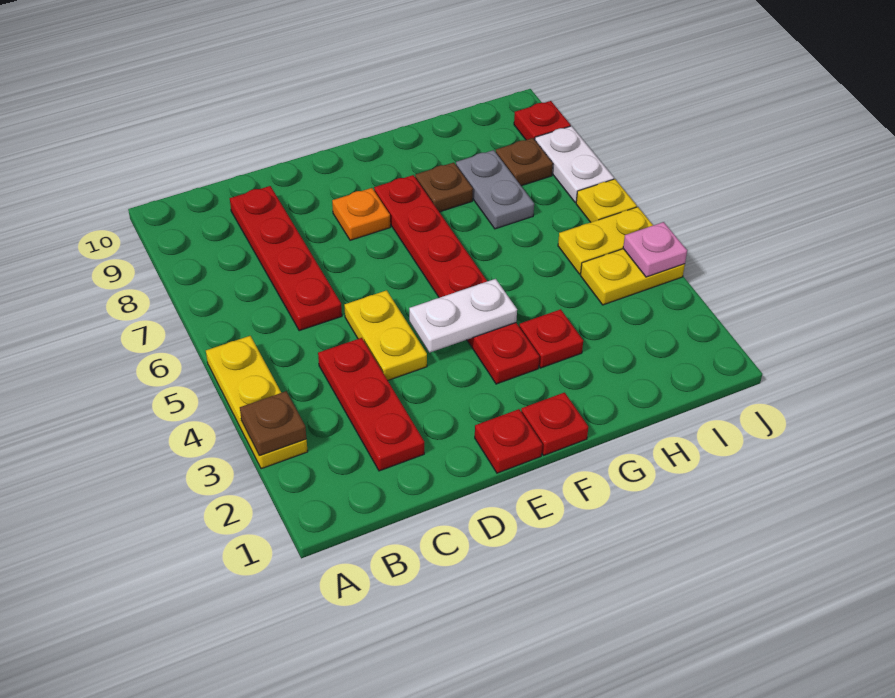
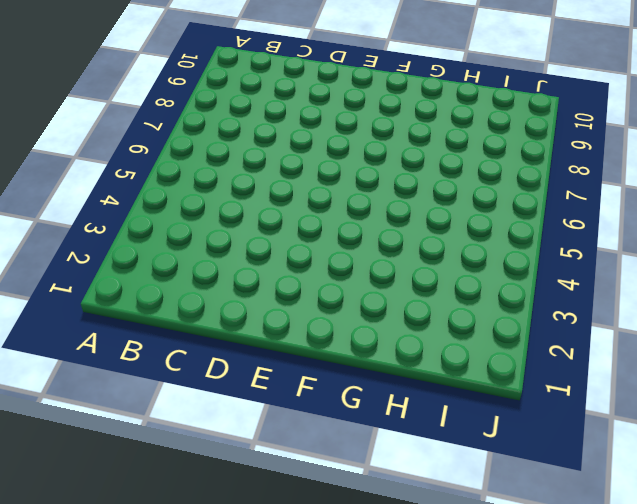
none -> yellow plate A3:A5 level 1
none -> red plate C2:C4 level 1
none -> red plate C6:C9 level 1

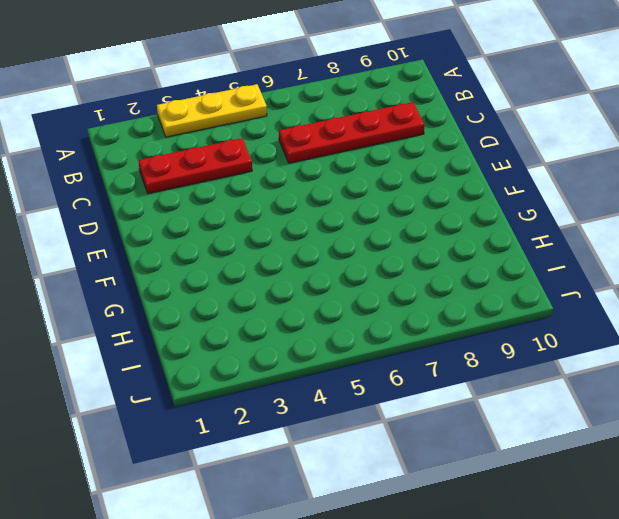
none -> yellow plate D4:D5 level 1
none -> red plate E1 level 1
none -> orange plate E8 level 1

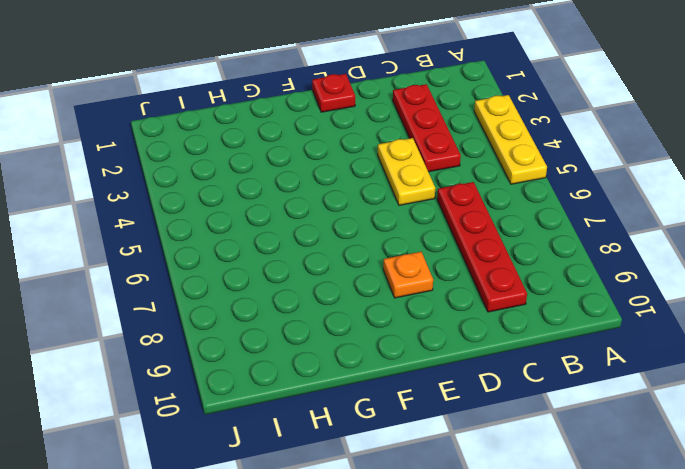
none -> red plate F1 level 1
none -> red plate F3:F8 level 1
none -> red plate G3 level 1

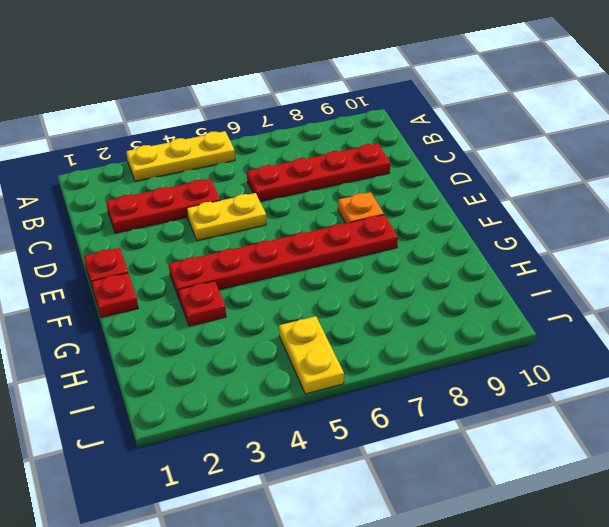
none -> brown plate G8 level 1
none -> grey plate H7:H8 level 1
none -> yellow plate I4:J4 level 1

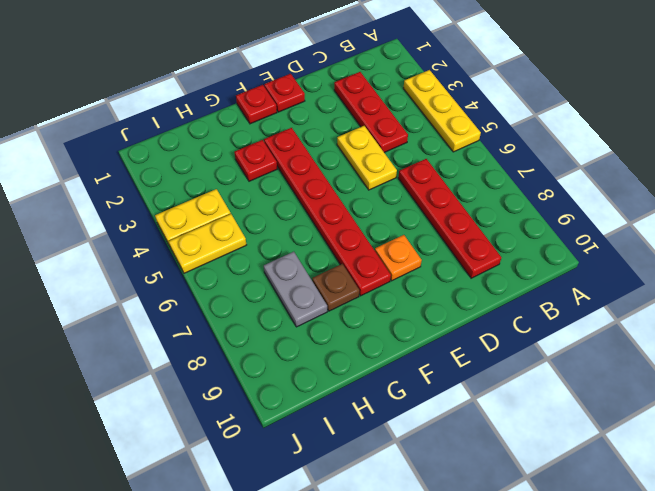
none -> brown plate I8 level 1
none -> yellow plate J6 level 1
none -> white plate J7:J8 level 1

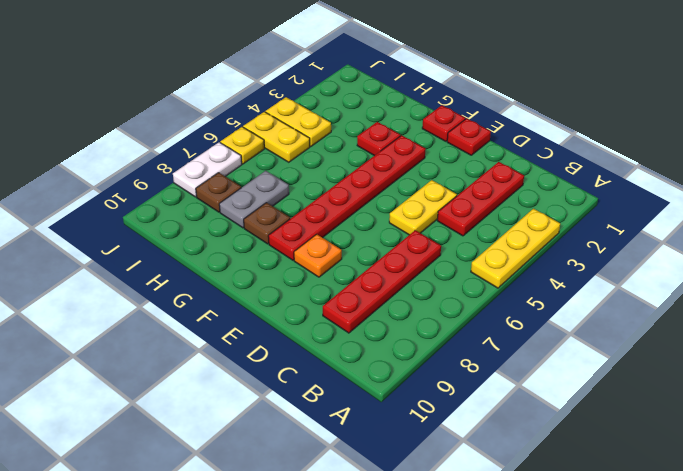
none -> red plate J9 level 1
none -> brown plate A3 level 2
none -> white plate E4:F4 level 2

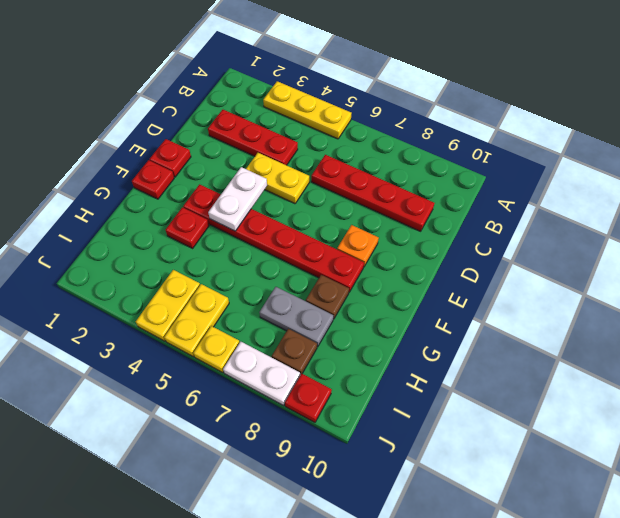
none -> brown plate A3 level 2
none -> pink plate J4 level 2

